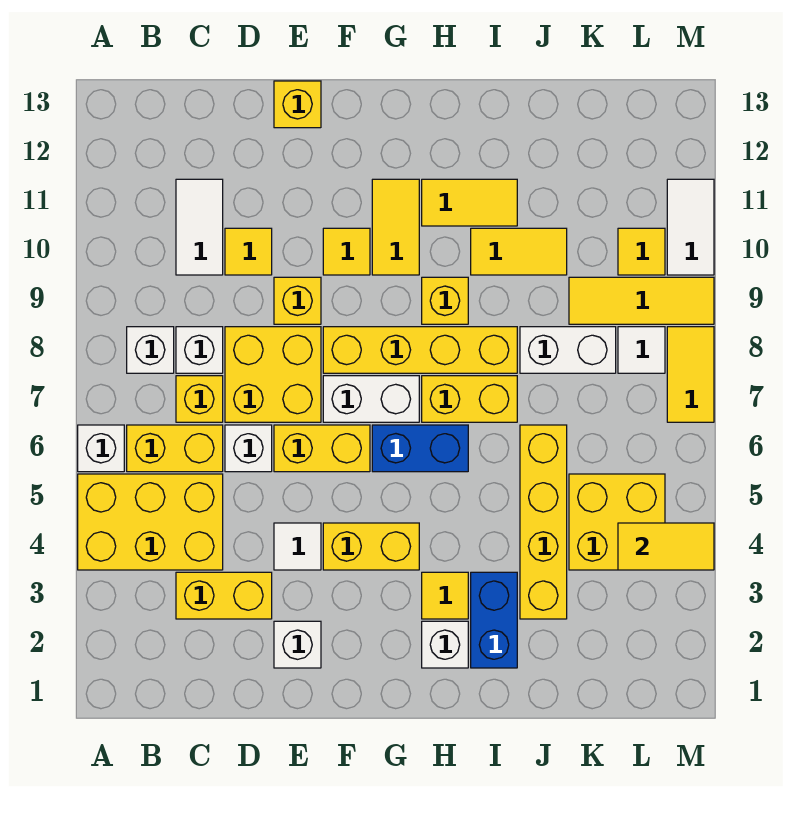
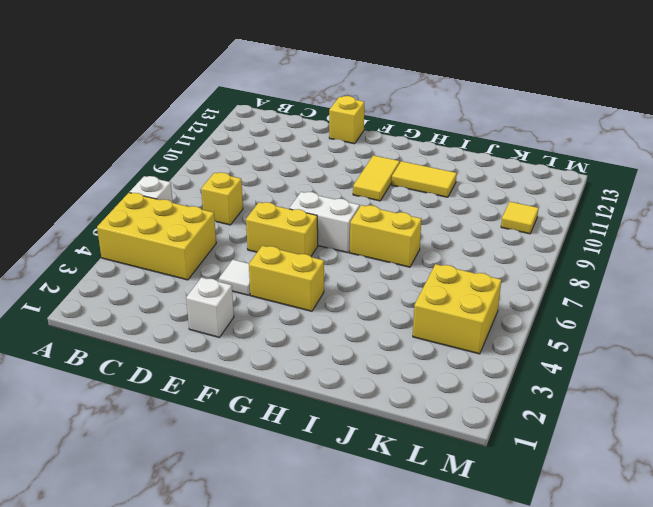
none -> yellow brick B6:C6 level 1
none -> white brick B8 level 1
none -> yellow brick C3:D3 level 1
none -> white brick C8 level 1

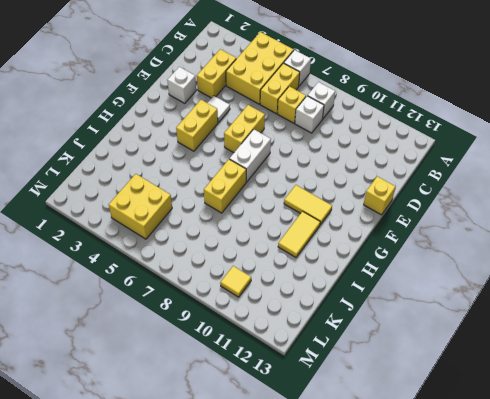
none -> white tile C10:C11 level 1
none -> white brick D6 level 1
none -> yellow brick D7:E8 level 1
none -> yellow tile D10 level 1

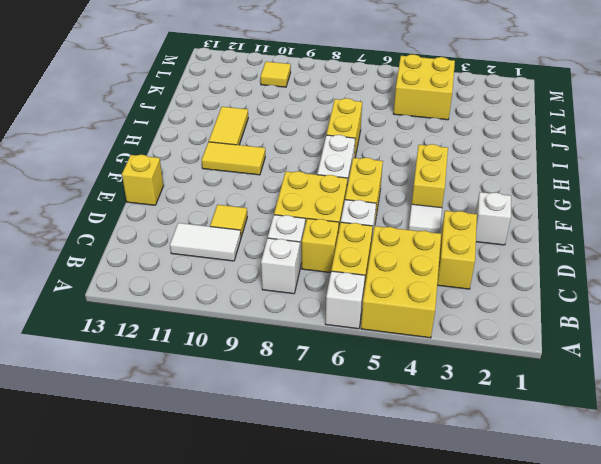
none -> yellow brick E9 level 1
none -> yellow brick F8:I8 level 1
none -> yellow tile F10 level 1
none -> blue brick G6:H6 level 1

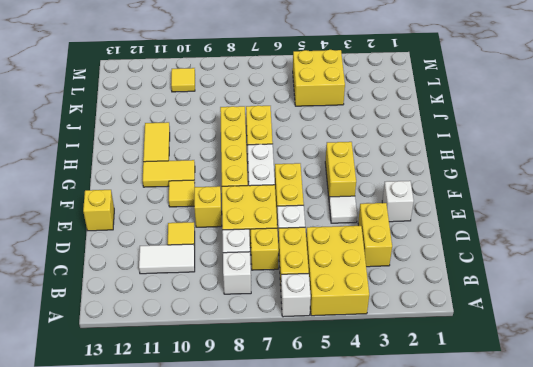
none -> blue brick G6:H6 level 1
none -> white brick H2 level 1
none -> yellow tile H3 level 1
none -> yellow brick H9 level 1

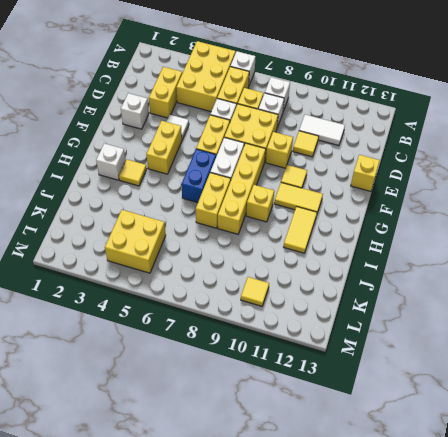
none -> blue brick I2:I3 level 1
none -> yellow tile I10:J10 level 1
none -> yellow brick J3:J6 level 1
none -> white brick J8:K8 level 1

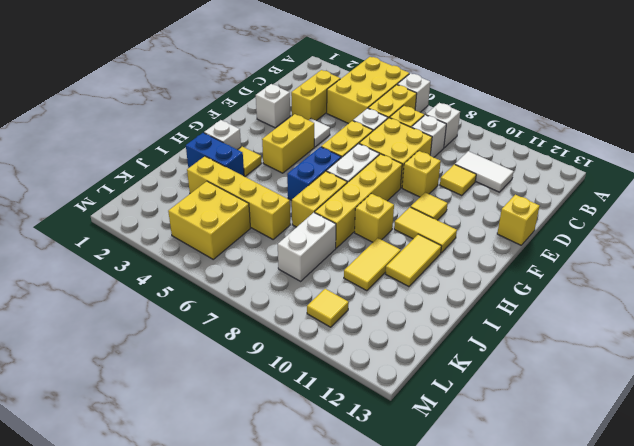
none -> yellow tile K9:M9 level 1
none -> white tile L8 level 1
none -> yellow tile M7:M8 level 1
none -> white tile M10:M11 level 1

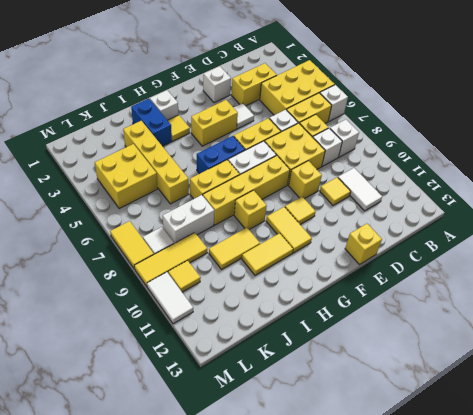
none -> yellow tile L4:M4 level 2

